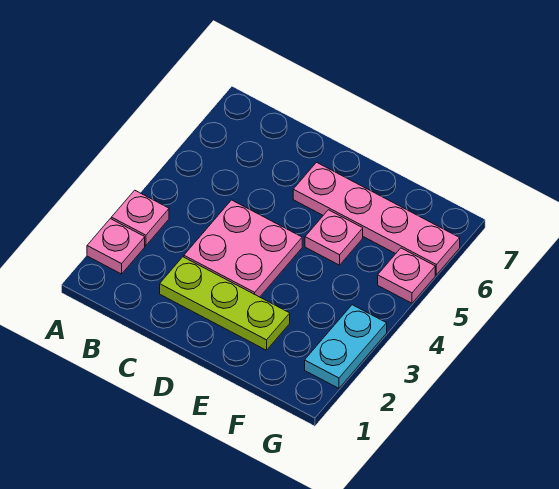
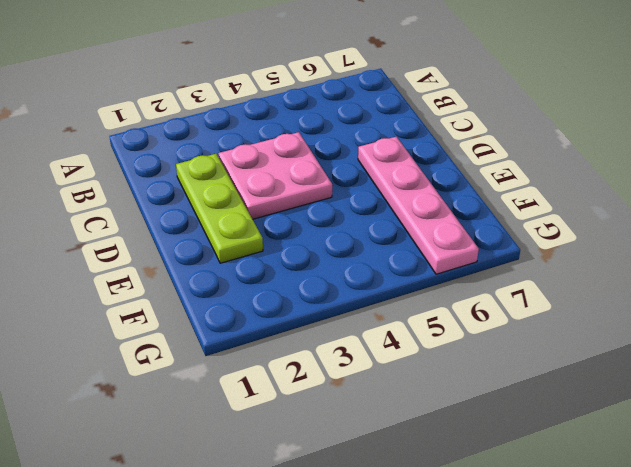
none -> pink plate A2 level 1
none -> pink plate A3 level 1

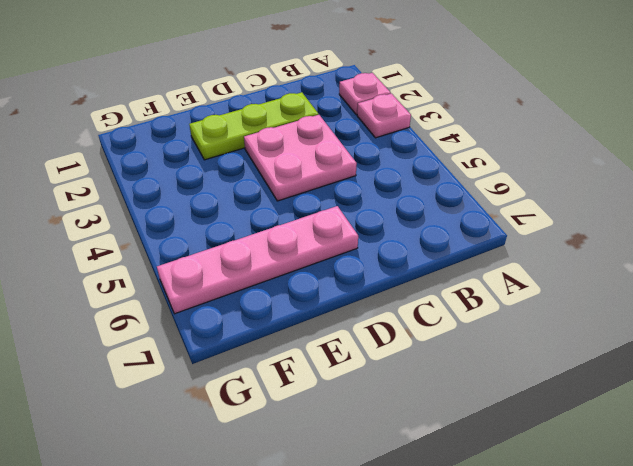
none -> pink plate E5 level 1
none -> cyan plate G2:G3 level 1

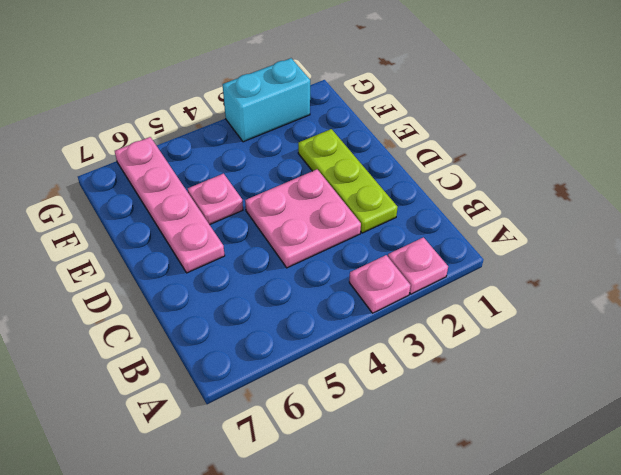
cyan brick G2:G3 level 1 -> cyan plate G2:G3 level 1
none -> pink plate G5 level 1

